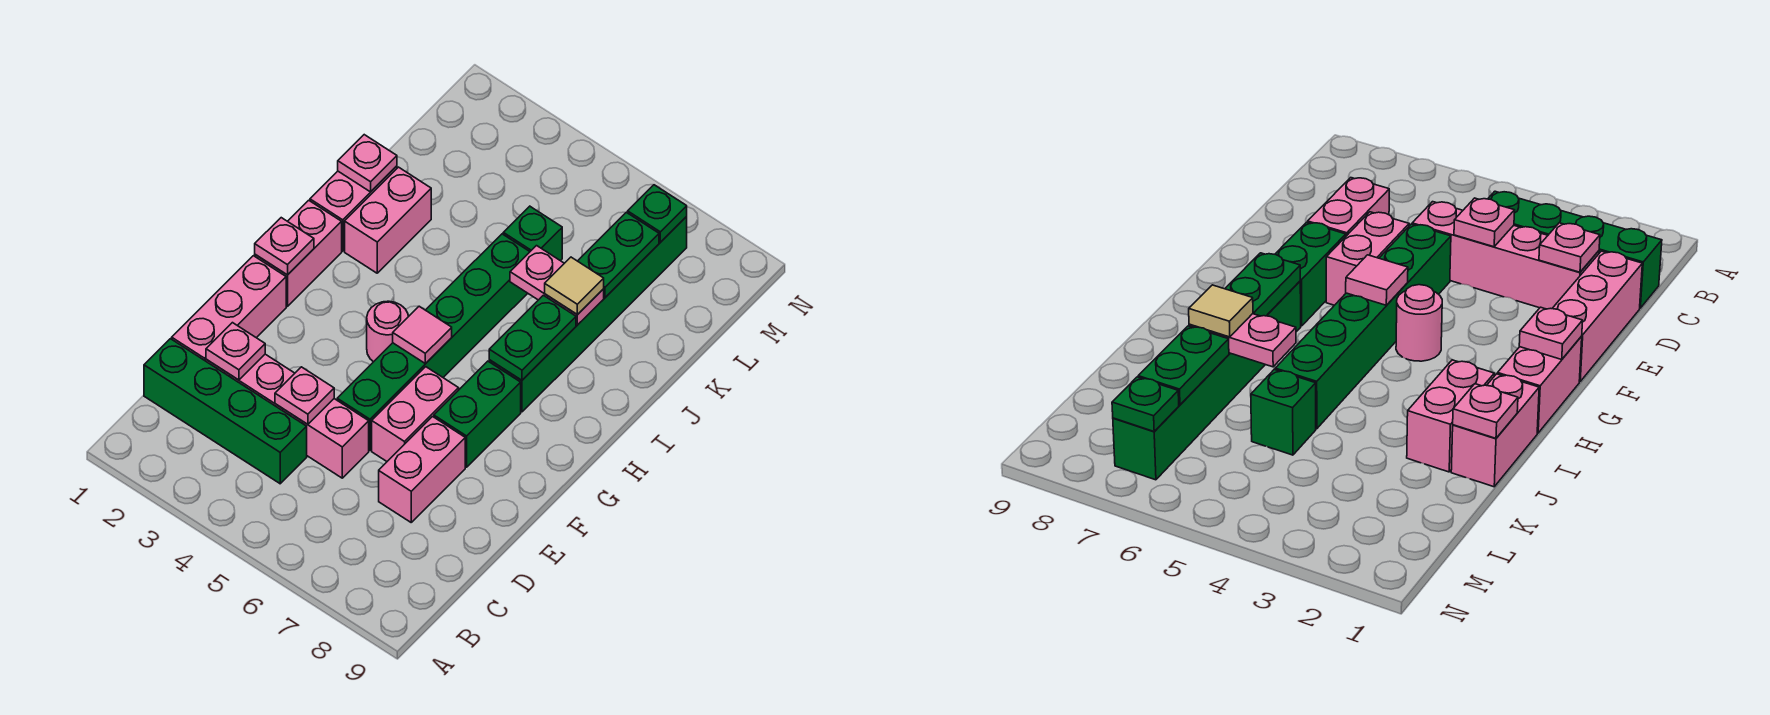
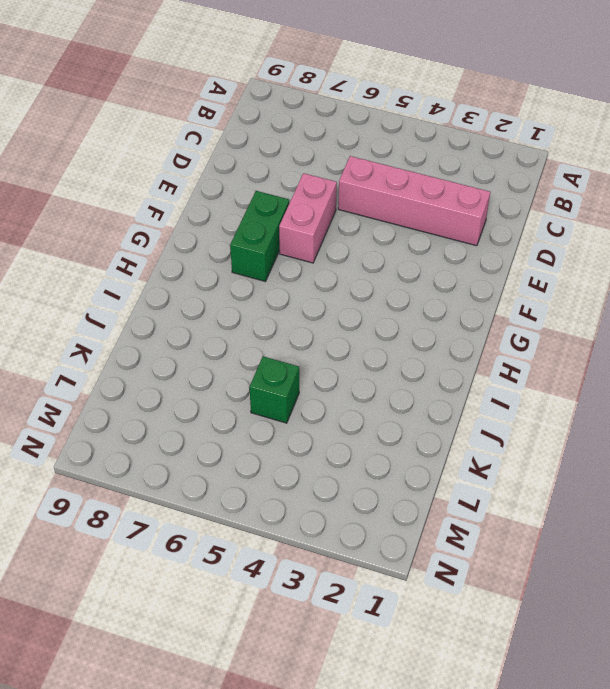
none -> green brick C1:C4 level 1
none -> pink brick D1:F1 level 1
none -> pink brick D7:E7 level 1

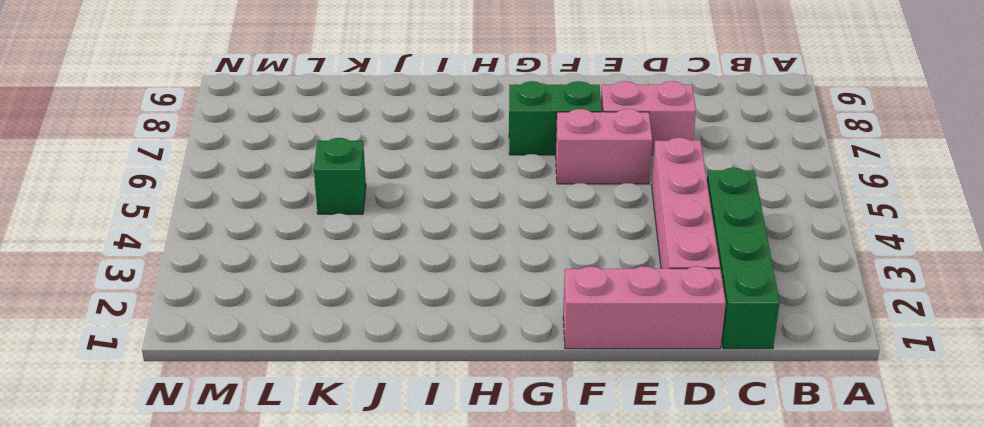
none -> green brick E5:J5 level 1
none -> pink brick G1:H1 level 1
none -> pink round brick G4 level 1

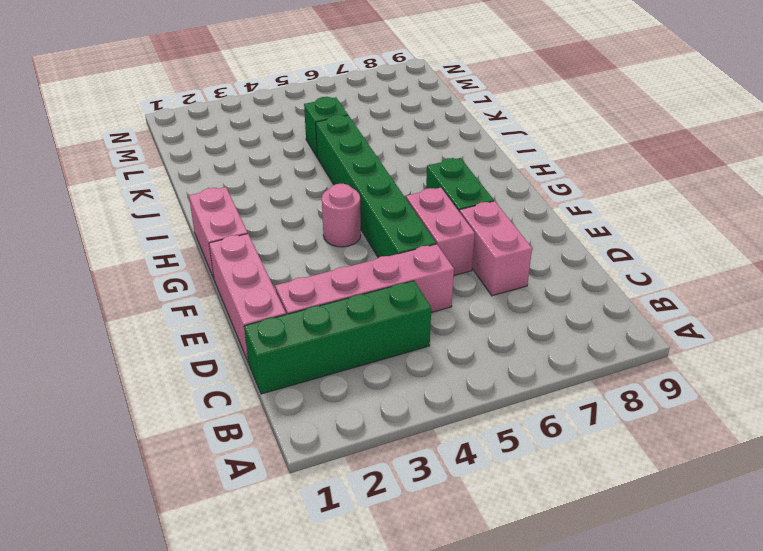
none -> green brick H7:M7 level 1
none -> pink brick I1:J1 level 1
none -> pink brick I2:J2 level 1

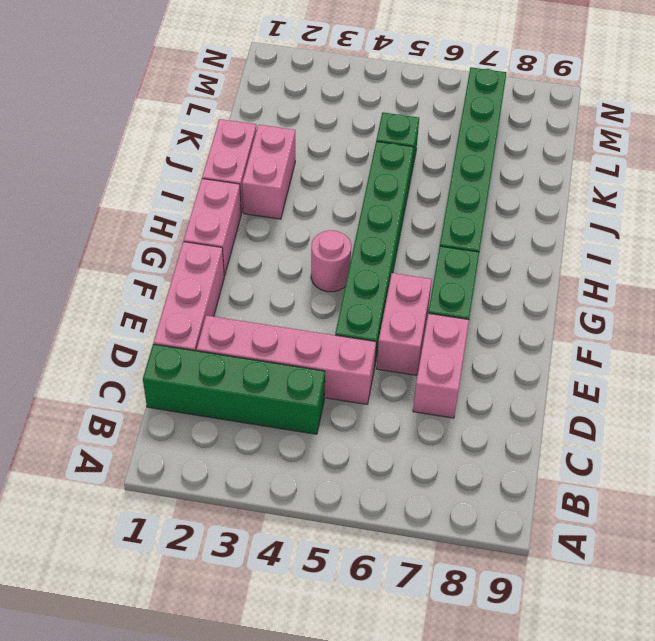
none -> pink plate D2 level 2
none -> pink plate D4 level 2
none -> pink plate G1 level 2

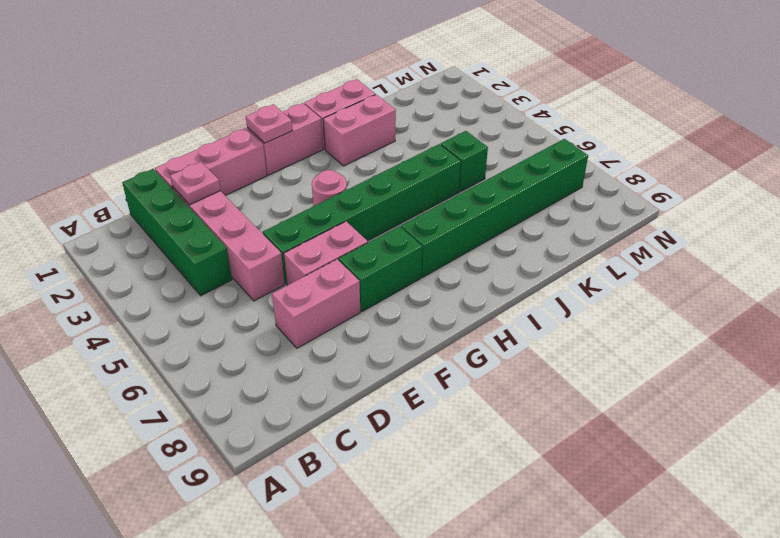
none -> pink plate D4 level 2
none -> pink tile G5 level 2
none -> green plate H7:I7 level 2

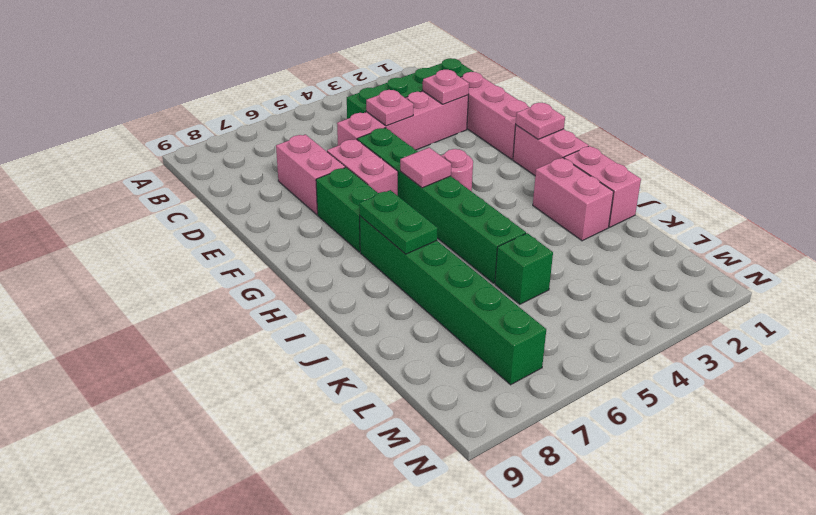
none -> pink plate J1 level 2
none -> pink plate J6:J7 level 2
none -> green plate K7:L7 level 2

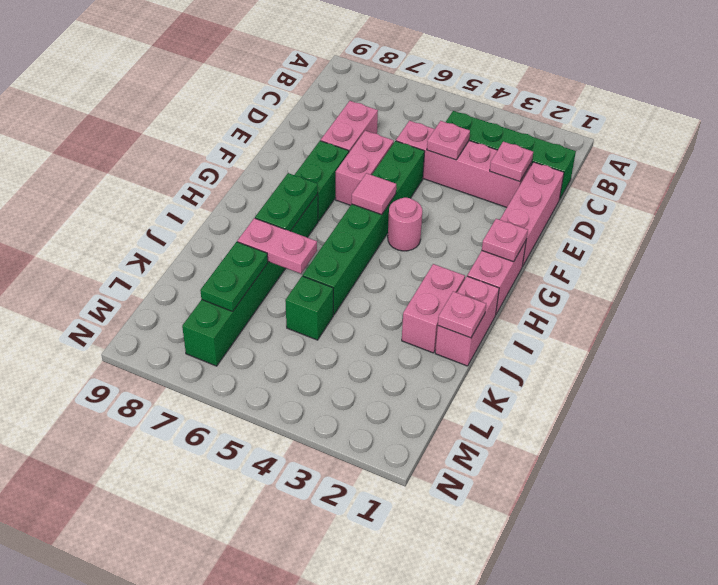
none -> green plate M7 level 2
none -> tan tile J7 level 3

